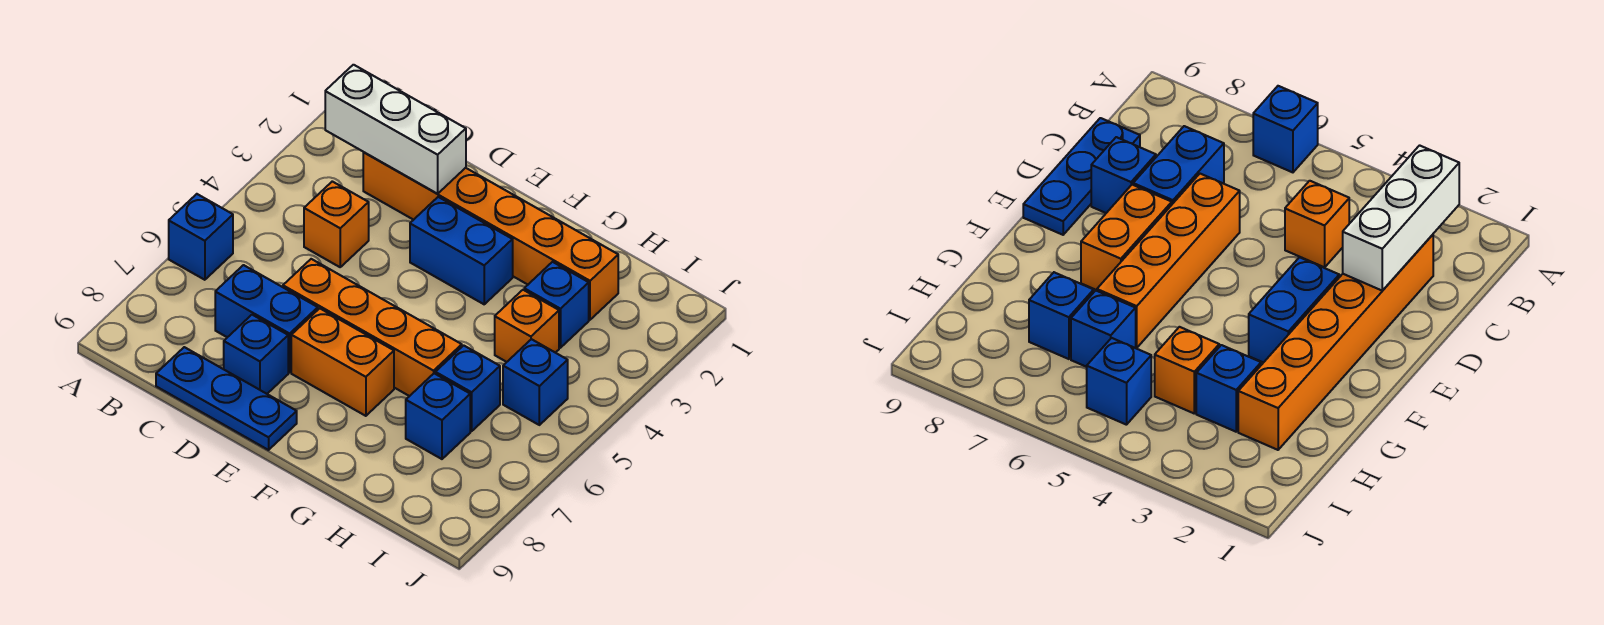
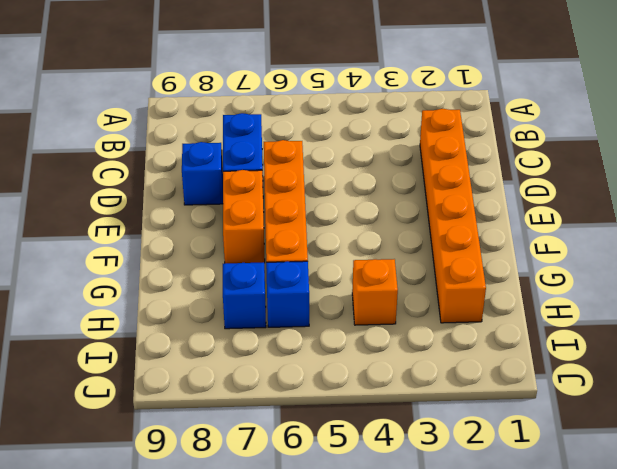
none -> blue brick A6 level 1
none -> orange brick C4 level 1
none -> blue plate C9:E9 level 1

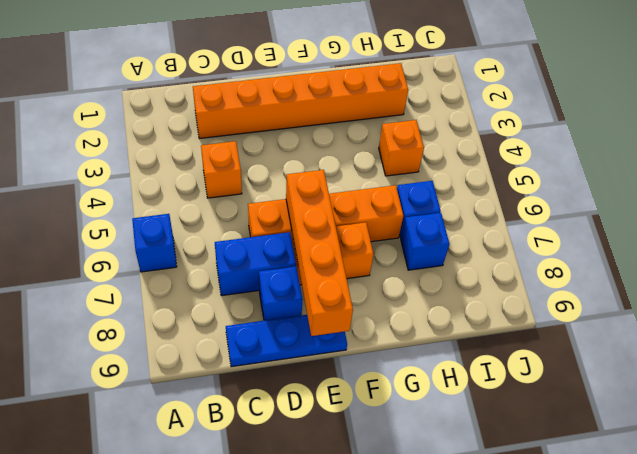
orange brick E6:E9 level 2 -> none
none -> blue brick E3:F3 level 1
none -> blue brick H3 level 1
none -> blue brick I5 level 1

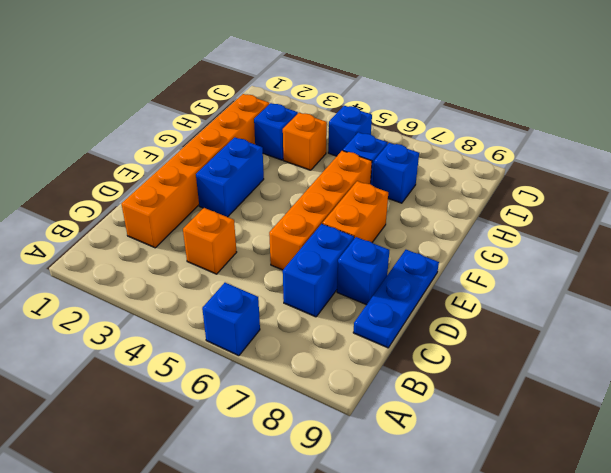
none -> white brick B2:D2 level 2

